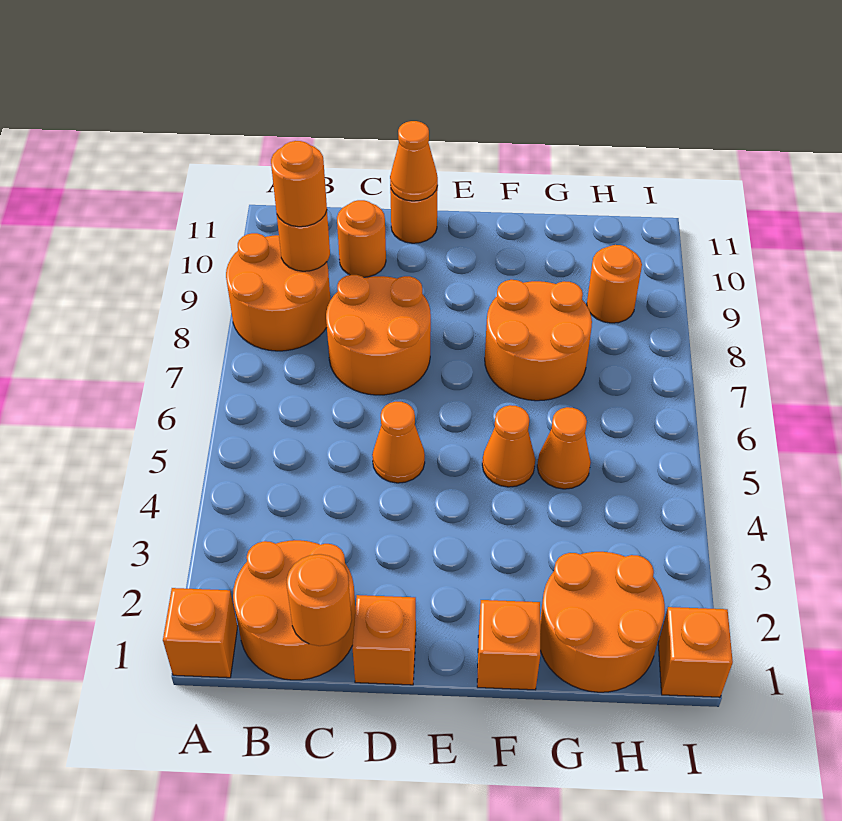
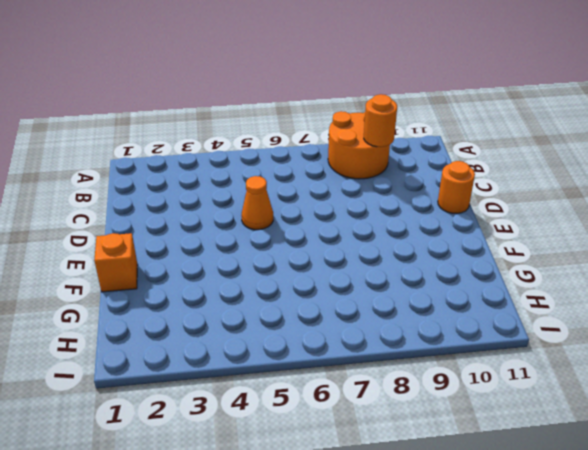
none -> orange brick A1 level 1
none -> orange round brick B1:C2 level 1
none -> orange round brick C7:D8 level 1

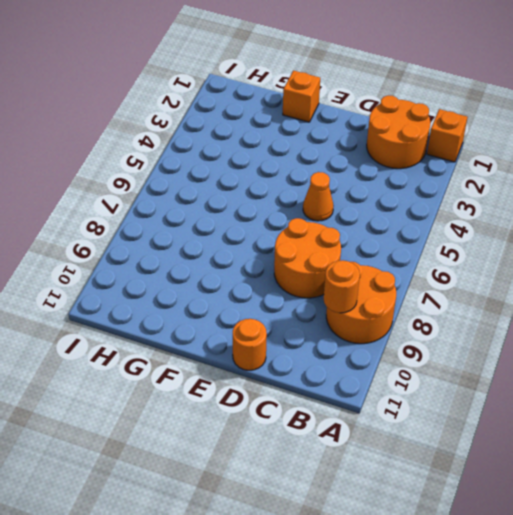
none -> orange round brick C10 level 1
none -> orange brick D1 level 1
none -> orange cone F5 level 1

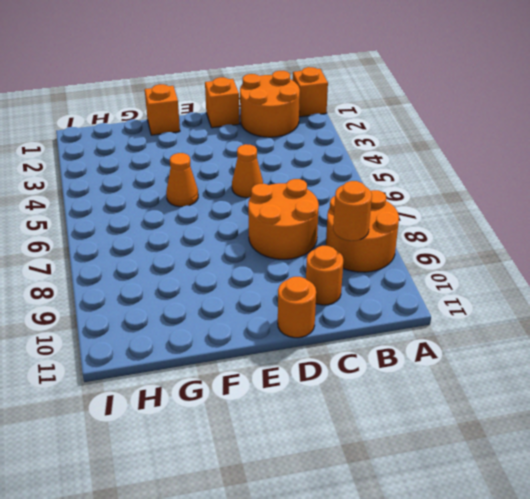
none -> orange round brick F7:G8 level 1
none -> orange round brick G1:H2 level 1
none -> orange cone G5 level 1

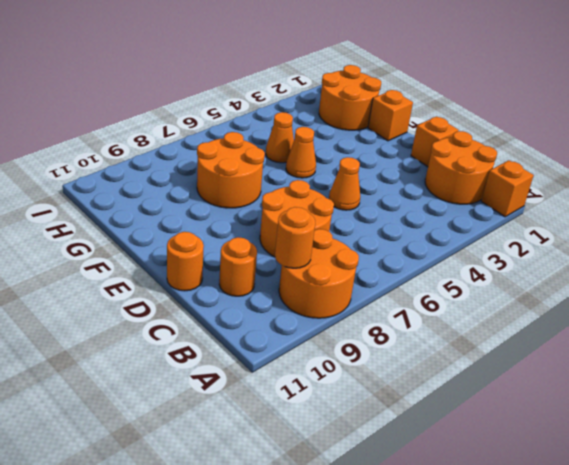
none -> orange round brick H9 level 1
none -> orange brick I1 level 1
none -> orange round brick C1 level 2

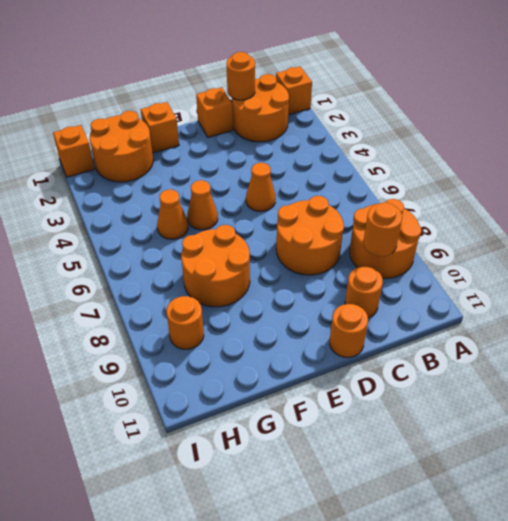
none -> orange cone D11 level 2
none -> orange round brick B9 level 3

